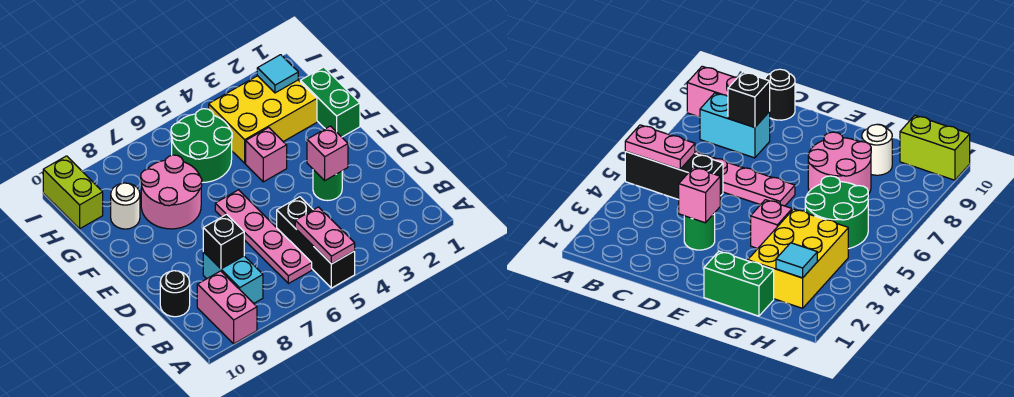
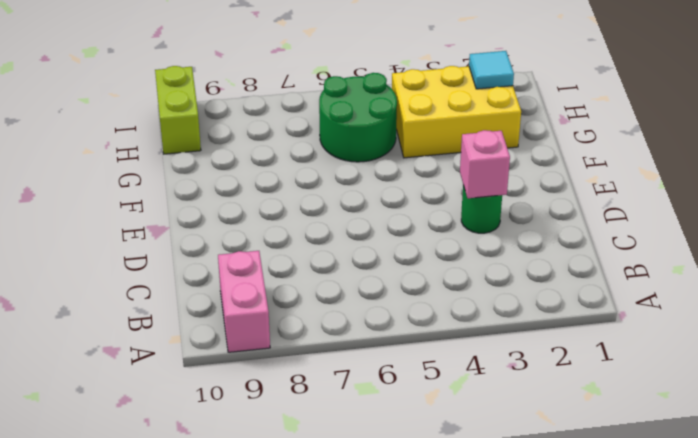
none -> black brick A5:C5 level 1
none -> pink plate B6:E6 level 1
none -> cyan brick B8:C8 level 1

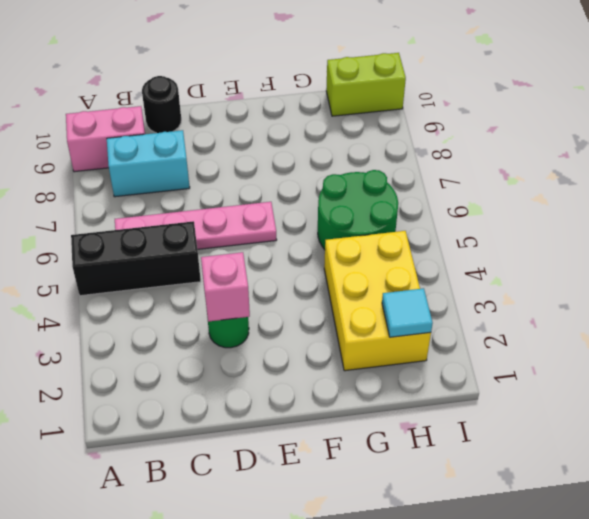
none -> green brick F1:G1 level 1
none -> pink brick F4 level 1
none -> pink round brick F7:G8 level 1

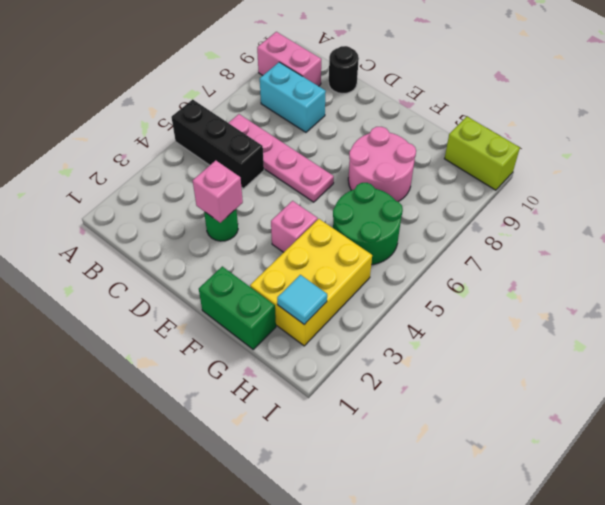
none -> white round brick G9 level 1
none -> pink plate A5:B5 level 2
none -> black brick C8 level 2

